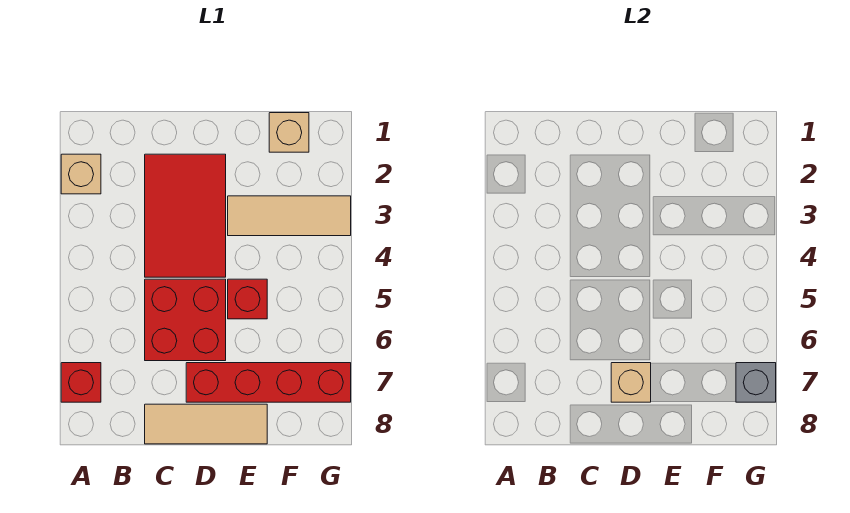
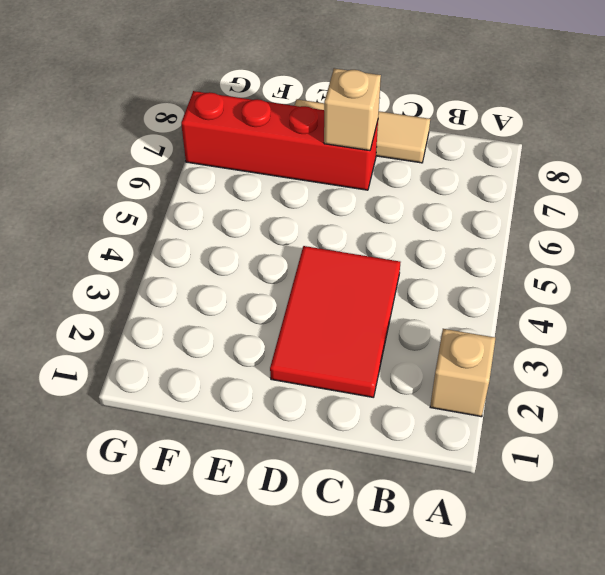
none -> red brick A7 level 1
none -> red brick C5:D6 level 1

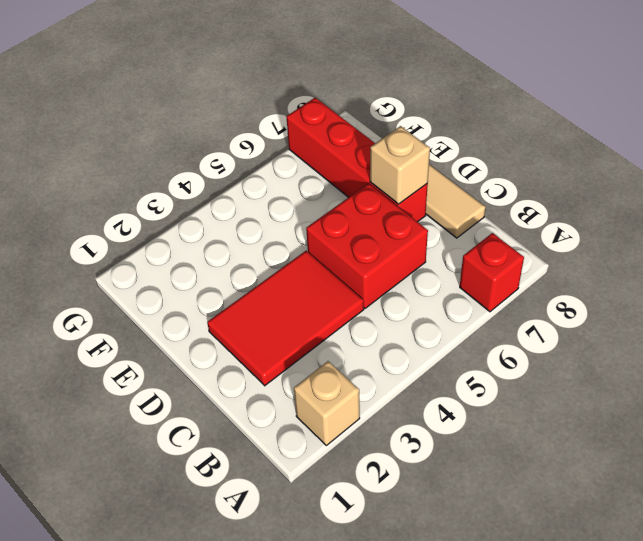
none -> tan tile E3:G3 level 1
none -> red brick E5 level 1

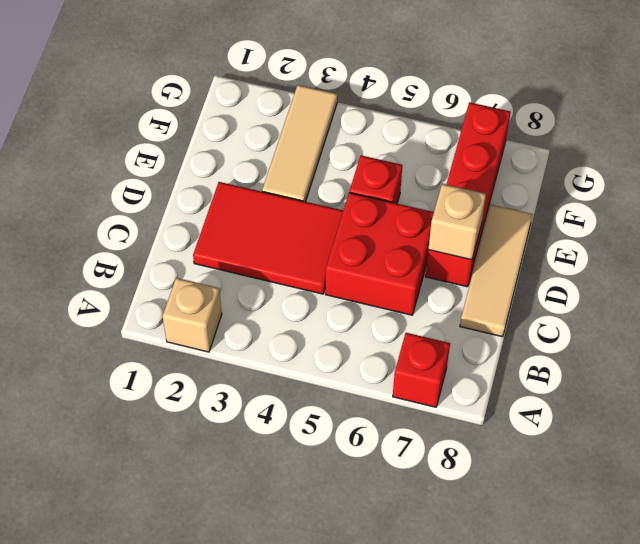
none -> tan brick F1 level 1
none -> grey brick G7 level 2

